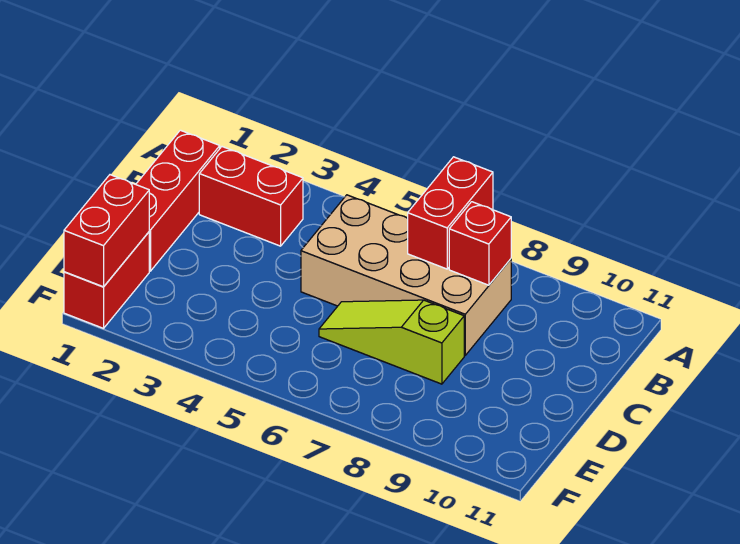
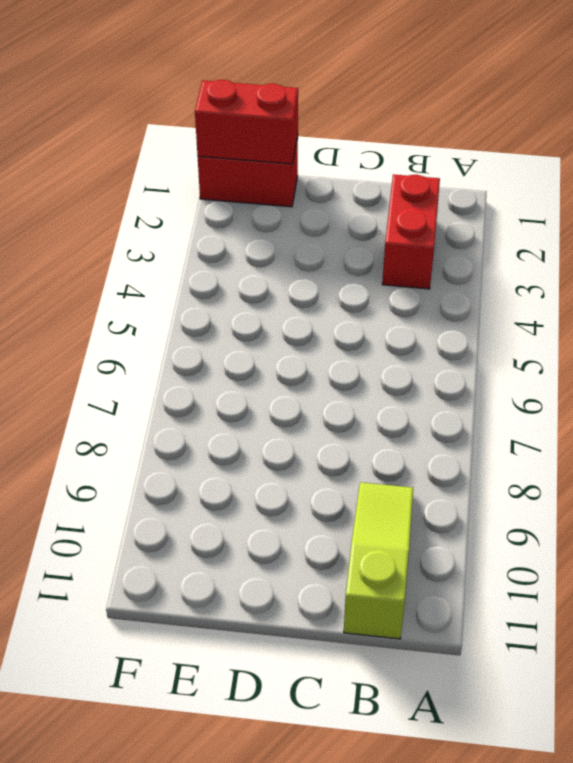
lime slope B9:B11 level 1 top 11 -> lime slope D6:D8 level 1 top 8
none -> red brick B1:D1 level 1
none -> tan brick B5:C8 level 1

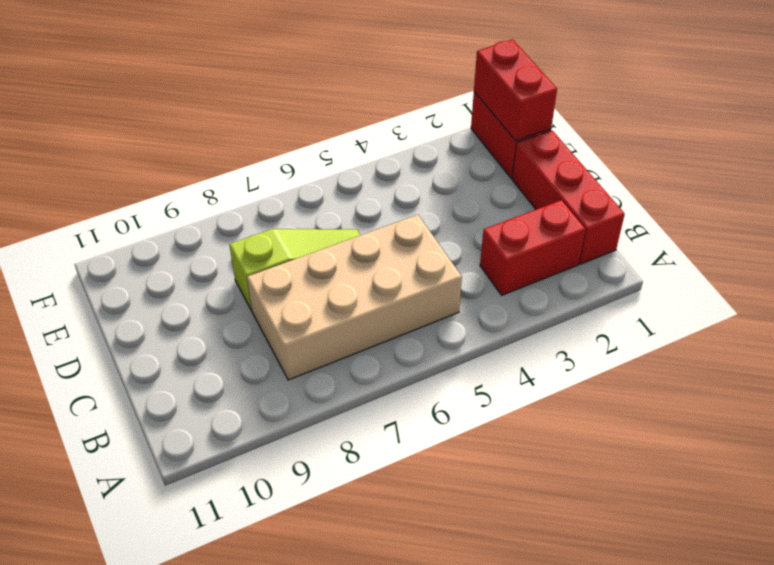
none -> red brick A7:B7 level 2
none -> red brick B8 level 2

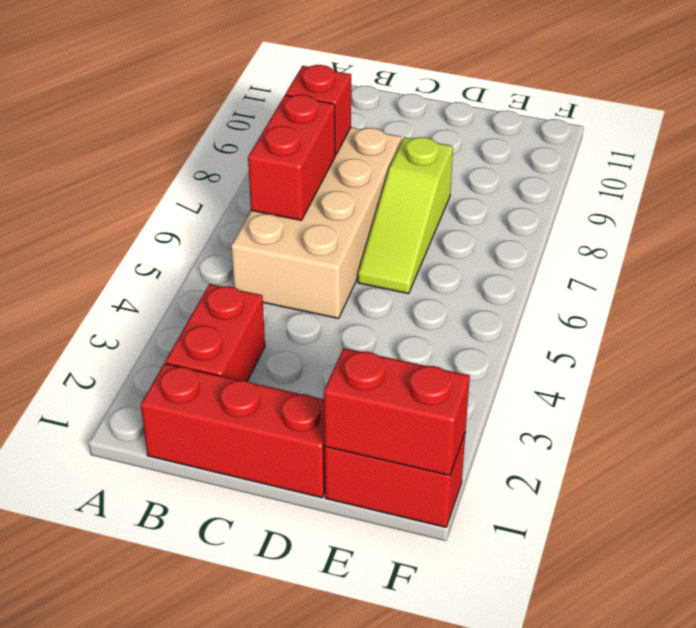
red brick B6:B7 level 2 -> red brick A7:B7 level 2

